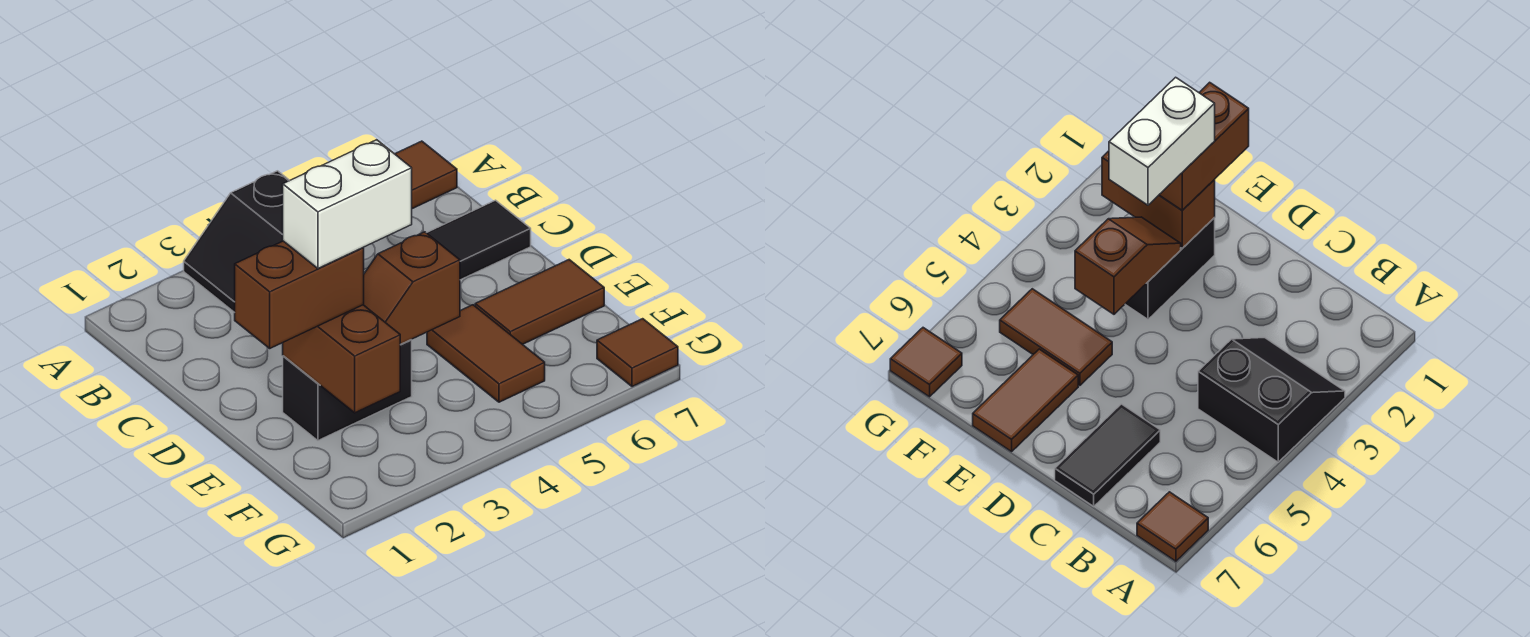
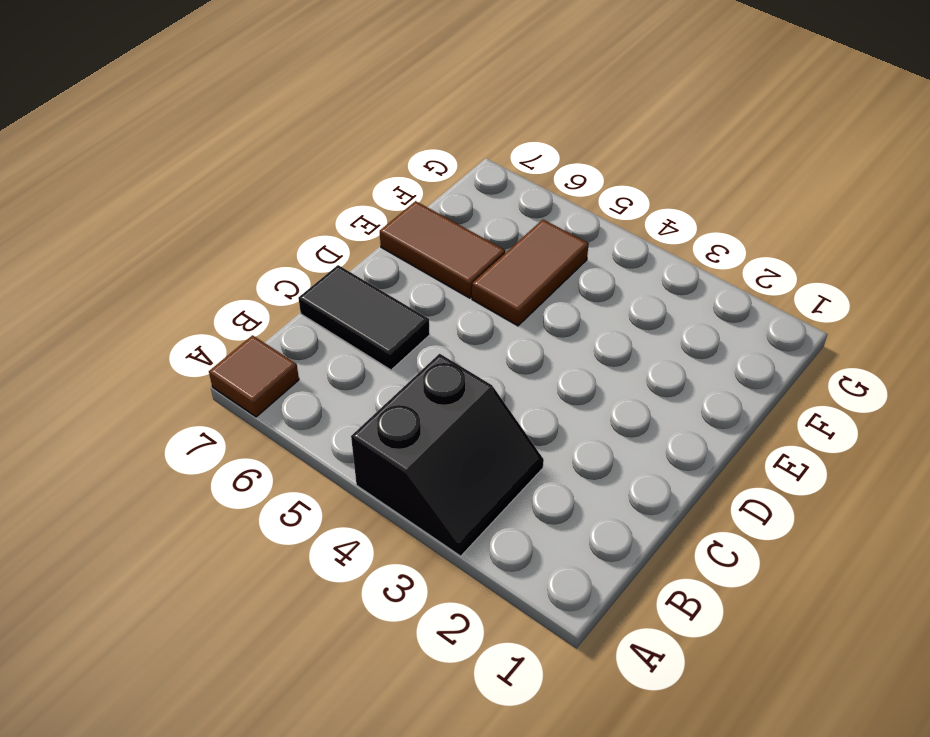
none -> black brick E2:E3 level 1
none -> brown tile G7 level 1

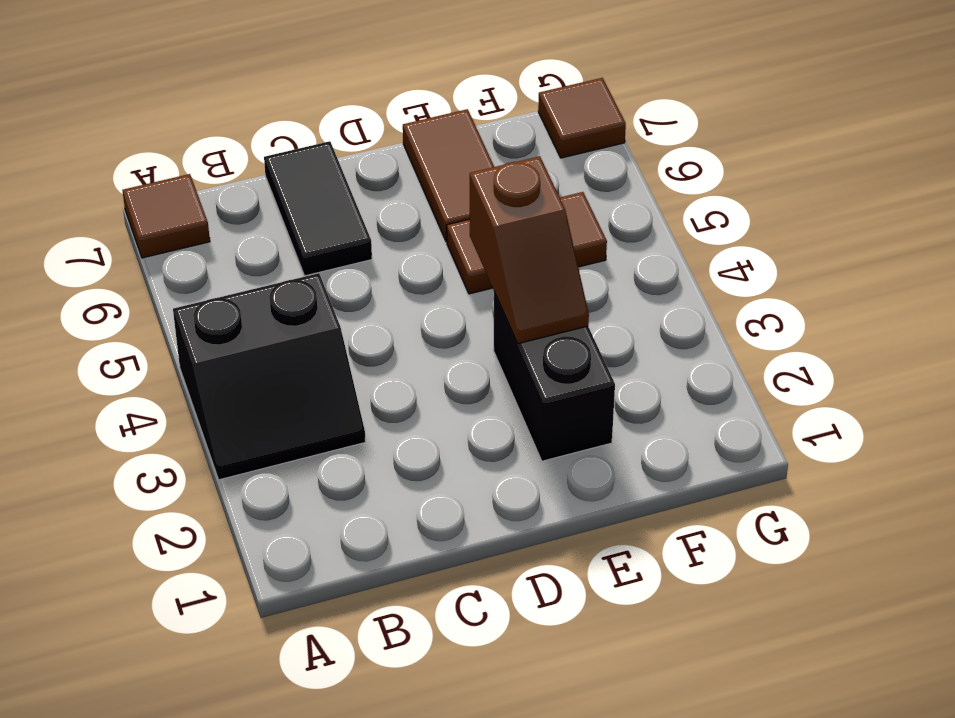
none -> brown brick E2:F2 level 2
none -> brown brick E1:E2 level 3

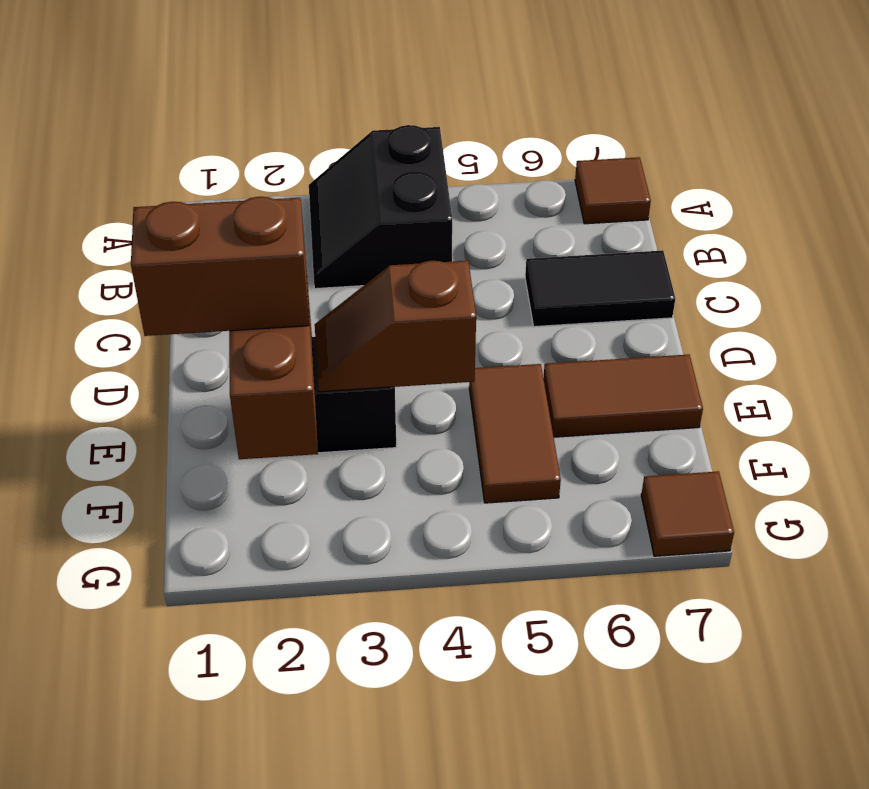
none -> white brick E2:E3 level 4

